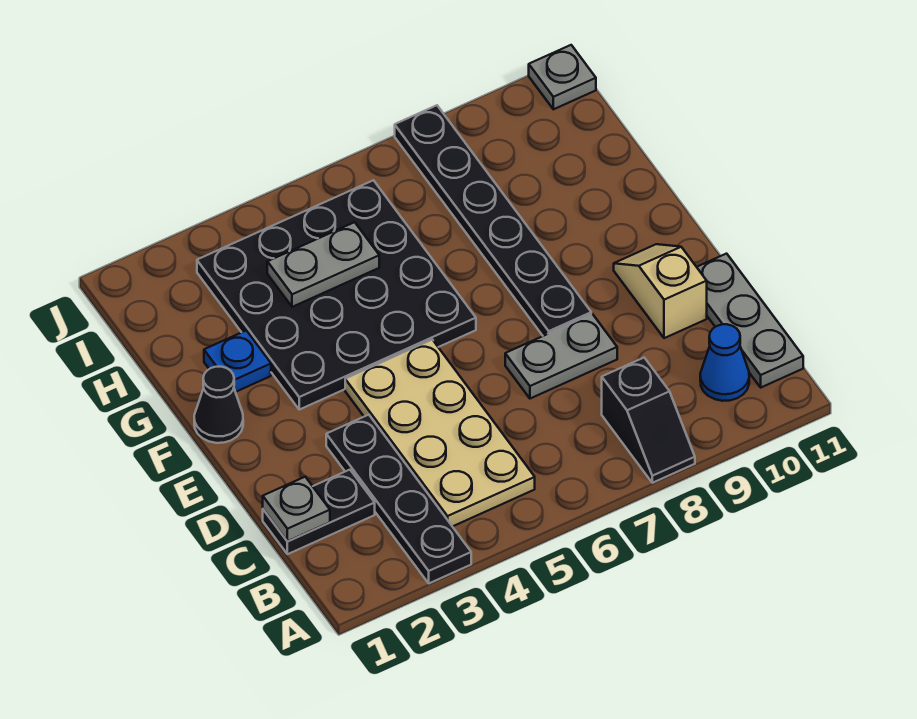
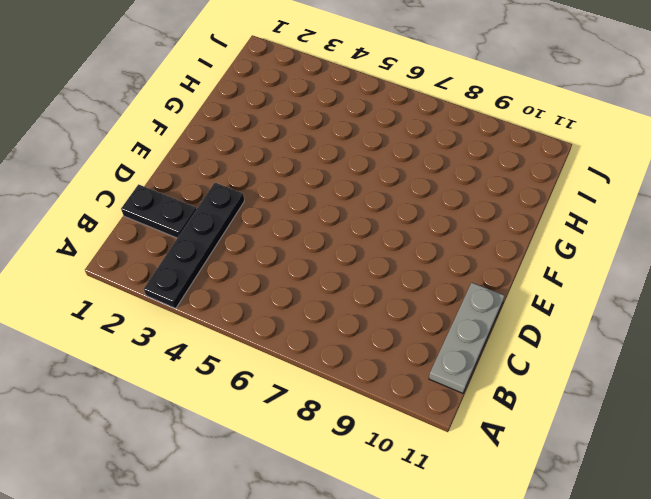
none -> black slope A8:B8 level 1 top B
none -> tan plate B4:E5 level 1
none -> blue cone B10 level 1

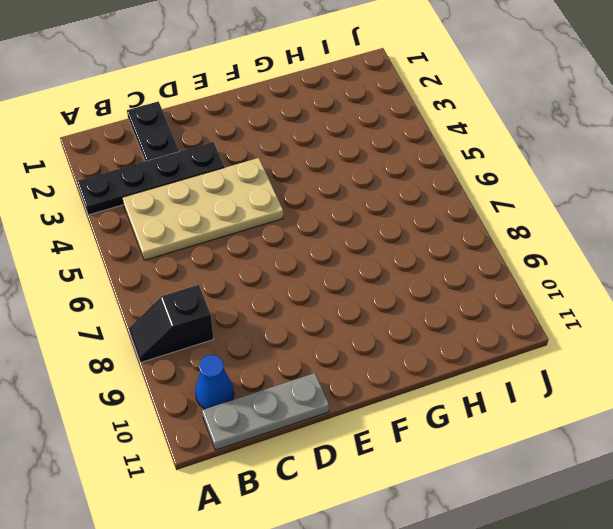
none -> grey plate D7:D8 level 1
none -> tan slope D10:E10 level 1 top D
none -> black plate E8:J8 level 1

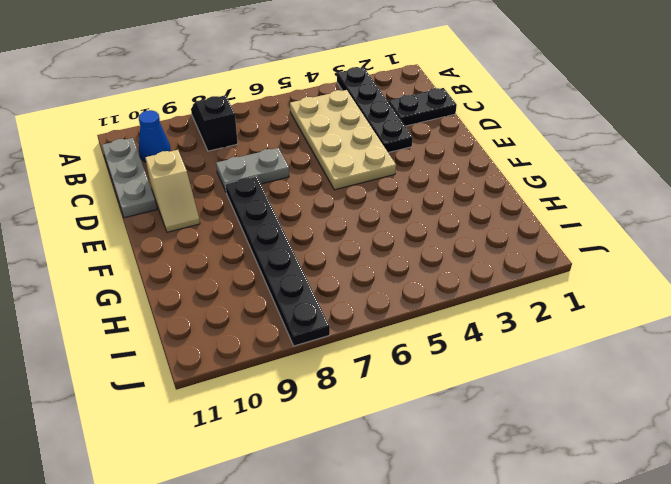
none -> black cone F1 level 1
none -> black plate F3:I6 level 1
none -> blue plate G2 level 1

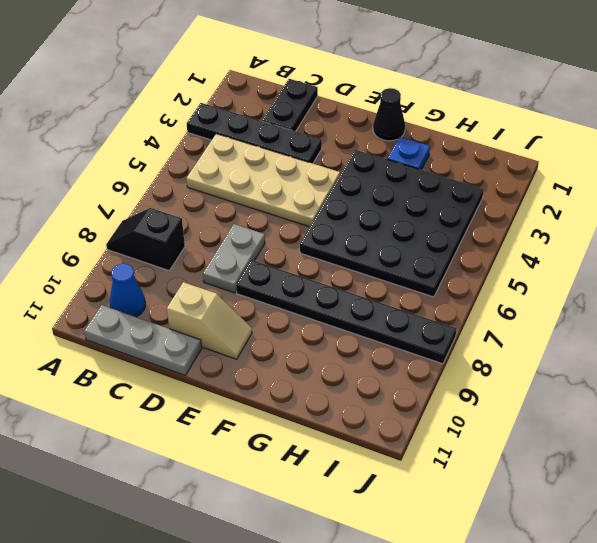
none -> grey plate J11 level 1
none -> grey plate C1 level 2
none -> grey plate H4:H5 level 2

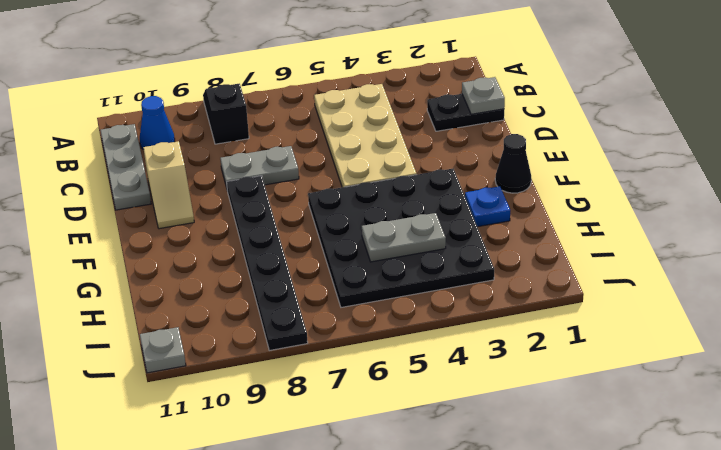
none -> black plate A3:D3 level 1

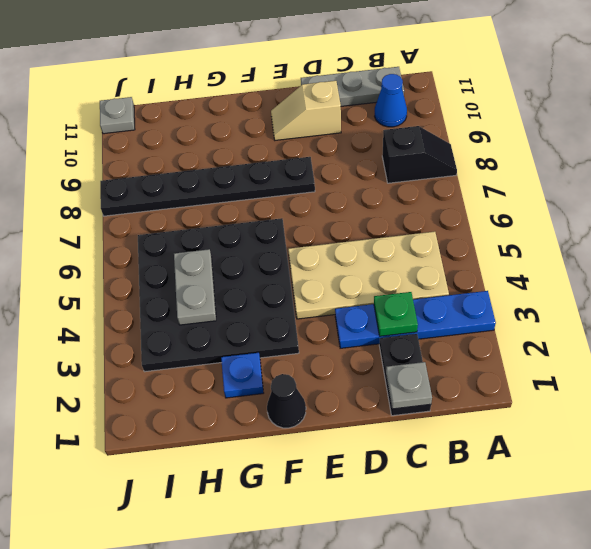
blue plate A3:D3 level 1 -> black plate A3:D3 level 1
green plate C3 level 2 -> none
none -> grey plate D7:D8 level 1

